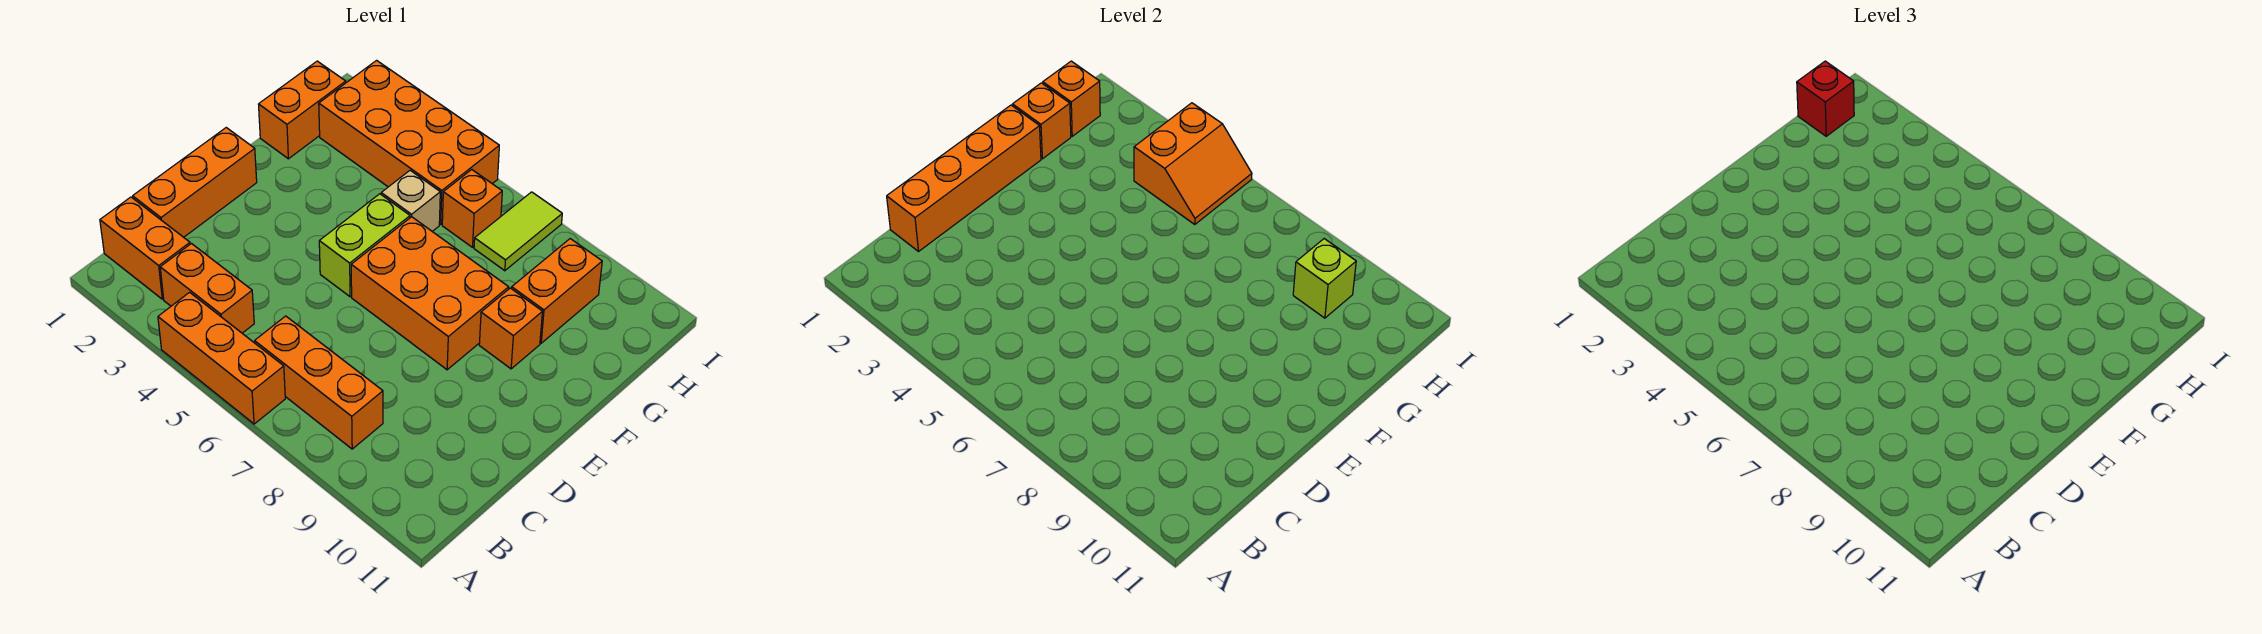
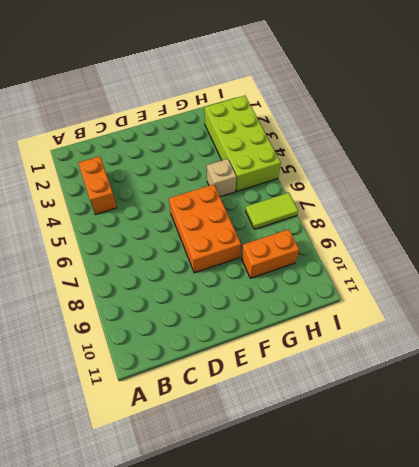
lime brick H2:I5 level 1 -> orange brick H2:I5 level 1
none -> orange brick A4:A6 level 1
none -> orange brick B1:B2 level 1
none -> orange brick B6:B8 level 1

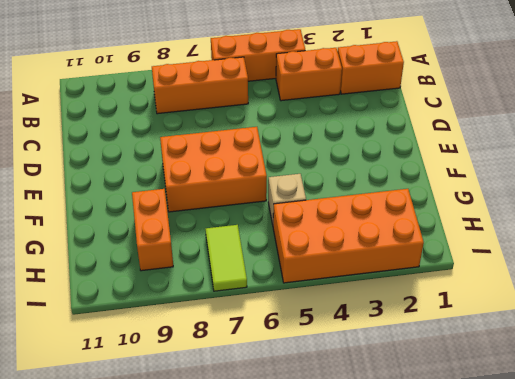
none -> orange brick C1:E1 level 1
none -> lime brick E5:F5 level 1
none -> orange brick F9 level 1

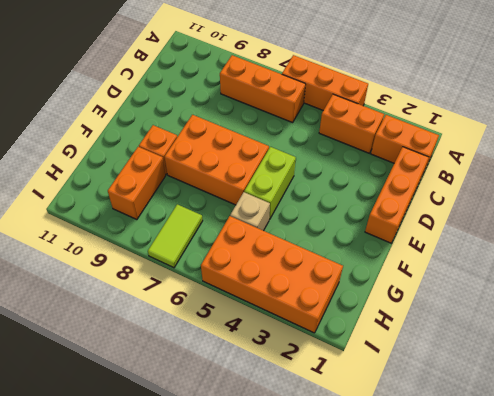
none -> orange brick G1:H1 level 1
none -> orange brick H6 level 1
none -> orange brick C1:F1 level 2

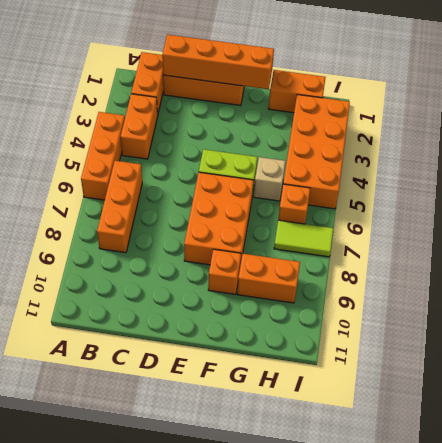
none -> orange brick G1 level 2
none -> orange brick H1 level 2
none -> orange slope H4:I5 level 2 top 4

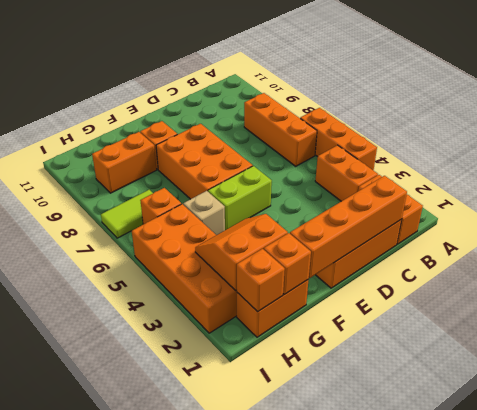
orange slope G2:H3 level 2 top 2 -> orange slope H4:I5 level 2 top 4
none -> lime brick H9 level 2
none -> red brick H1 level 3

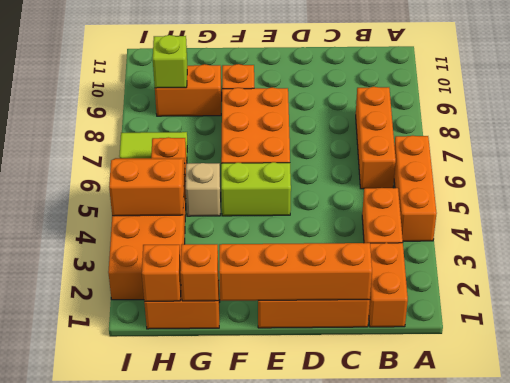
none -> red brick H1 level 3

